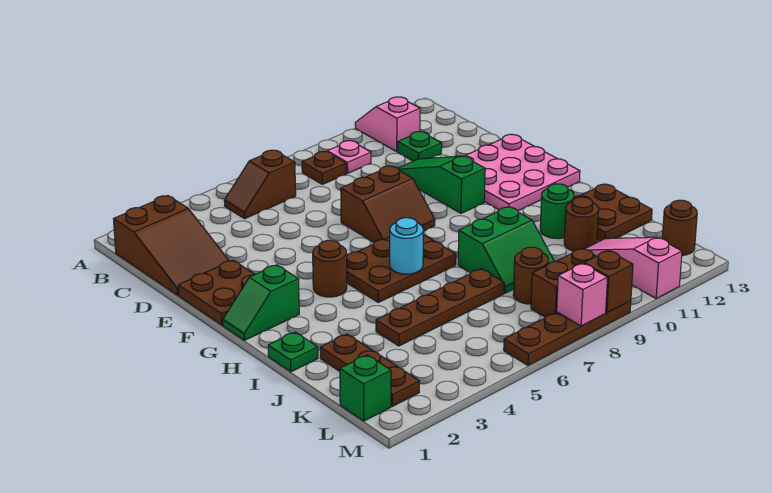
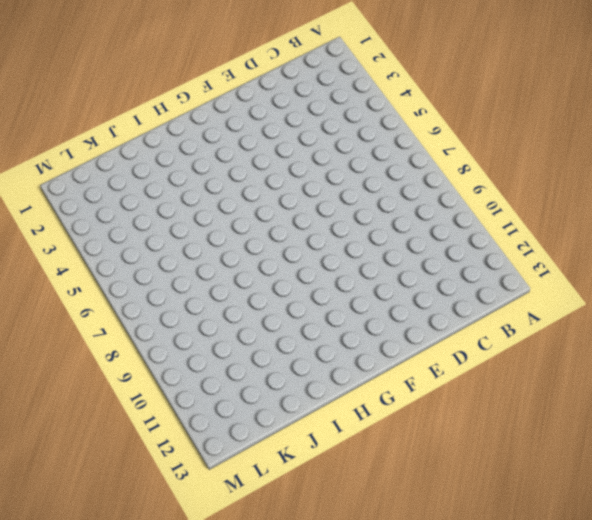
none -> pink slope A11:B11 level 1 top B
none -> brown slope B1:D2 level 1 top B
none -> brown slope B5:B6 level 1 top 6

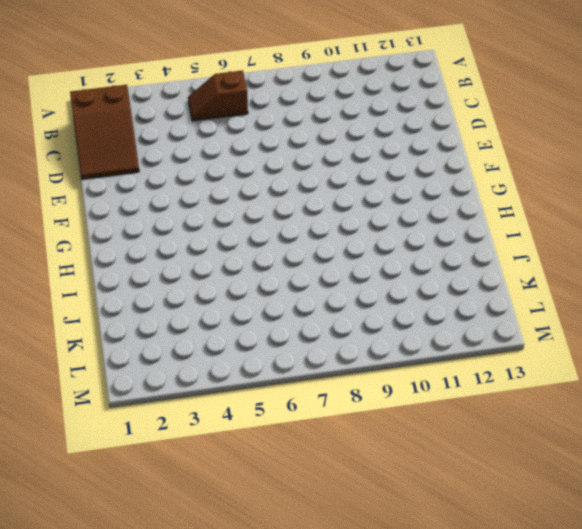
none -> pink slope A11:B11 level 1 top B
none -> brown plate B8 level 1
none -> pink plate B9 level 1

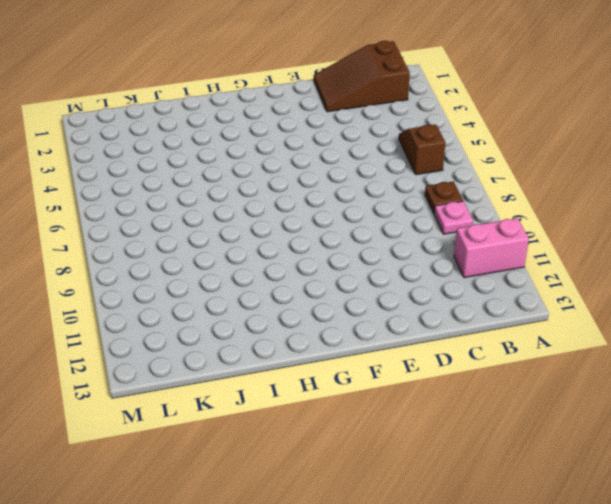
pink brick A11:B11 level 1 -> pink slope A11:B11 level 1 top B
none -> green plate C11 level 1
none -> green slope D10:F10 level 1 top F
none -> brown plate E1:F2 level 1

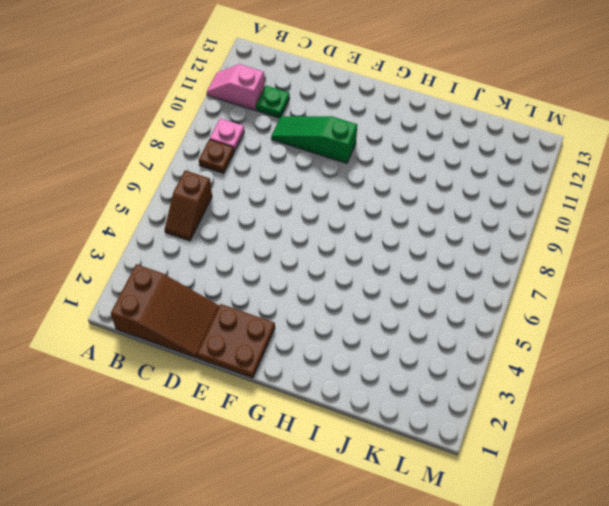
none -> brown slope E7:F8 level 1 top E
none -> pink plate E11:G13 level 1
none -> green slope G1:G2 level 1 top 2

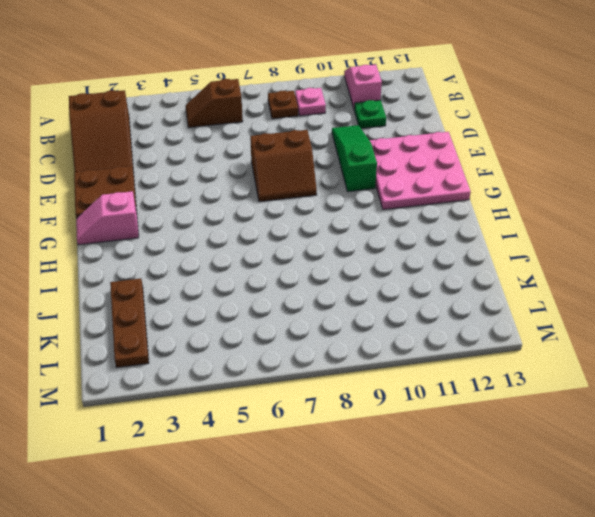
pink slope G1:G2 level 1 top 2 -> green slope G1:G2 level 1 top 2
none -> brown round brick G4 level 1
none -> brown plate G5:H7 level 1
none -> green plate I1 level 1

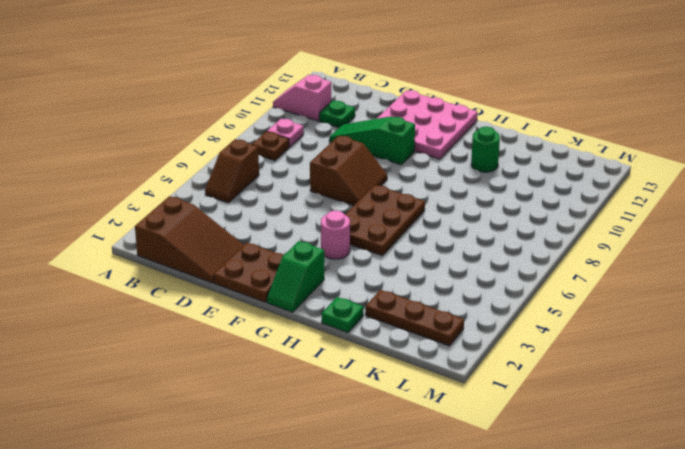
pink round brick G4 level 1 -> brown round brick G4 level 1
none -> green slope I8:J9 level 1 top I
none -> brown plate I12:J13 level 1
none -> brown plate J4:J7 level 1

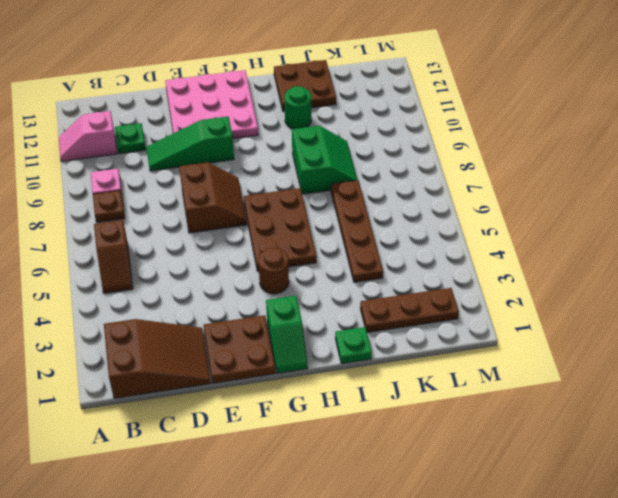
none -> brown round brick J11 level 1
none -> brown round brick K8 level 1
none -> pink slope K11:M11 level 1 top M

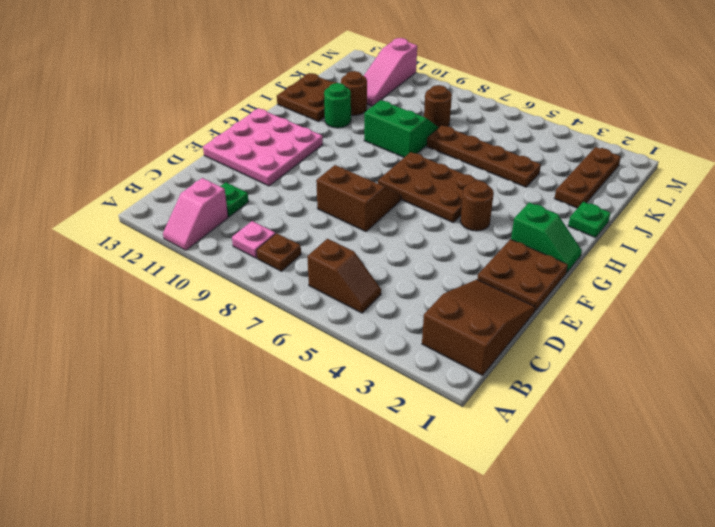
none -> green slope D10:F10 level 1 top F
none -> green brick L1 level 1
none -> brown brick L8:L9 level 1

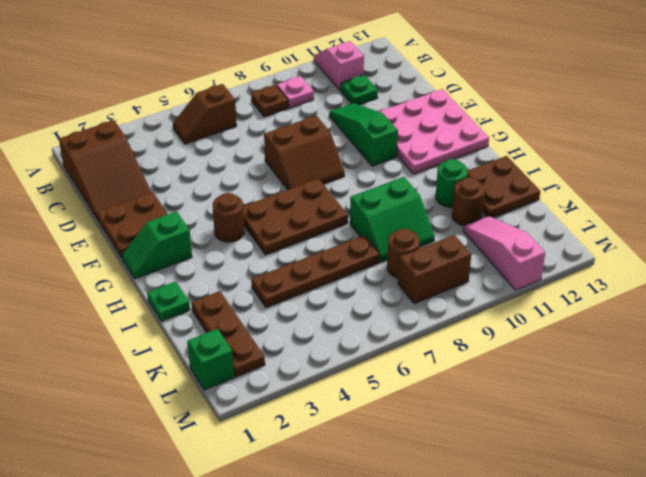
none -> brown round brick L13 level 1
none -> brown plate M6:M9 level 1
none -> cyan round brick H6 level 2

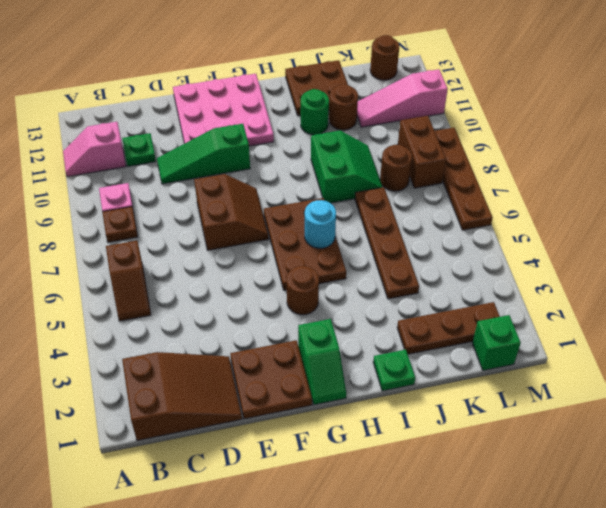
none -> pink brick M8 level 2
none -> brown brick M9 level 2

